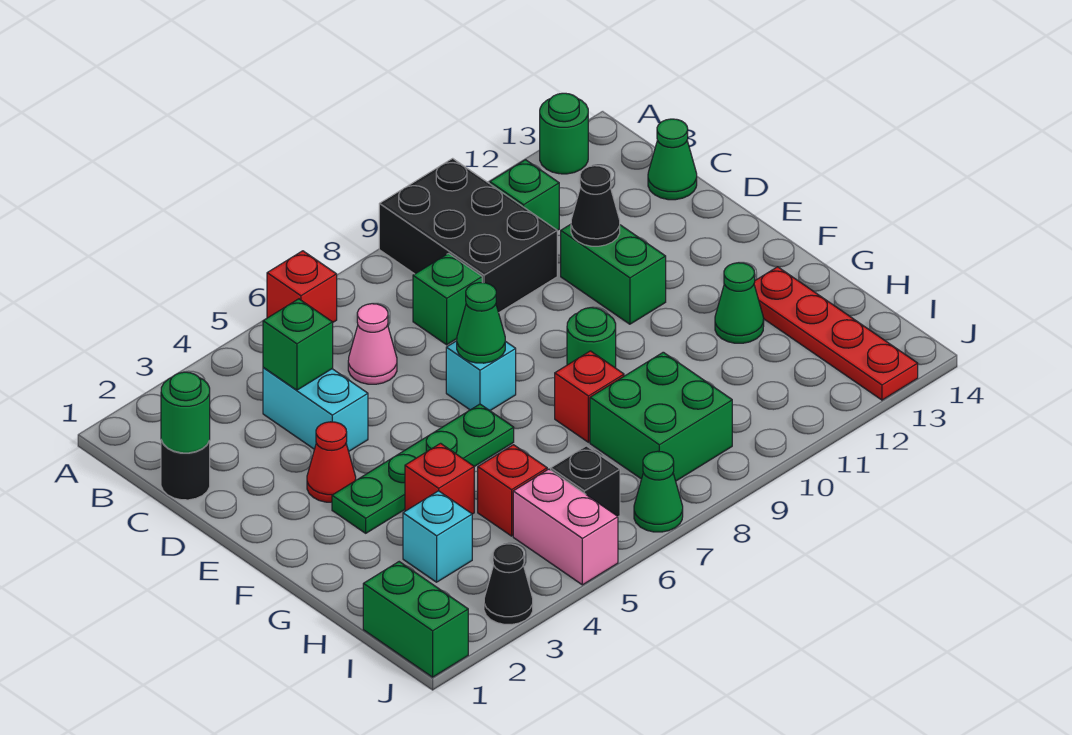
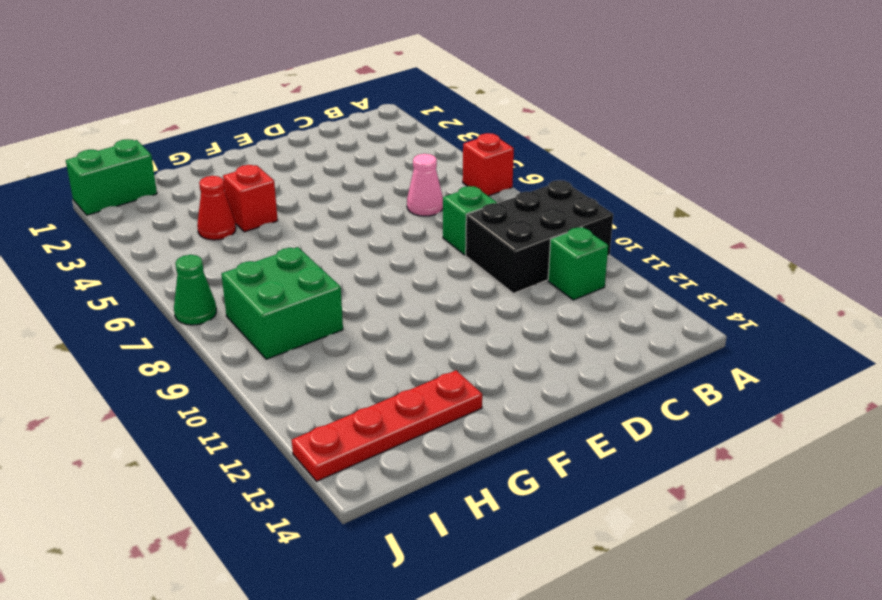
red cone H4 level 1 -> red cone E3 level 1
none -> green round brick A13 level 1
none -> black round brick C1 level 1
none -> cyan brick C4:D4 level 1
none -> green cone C14 level 1

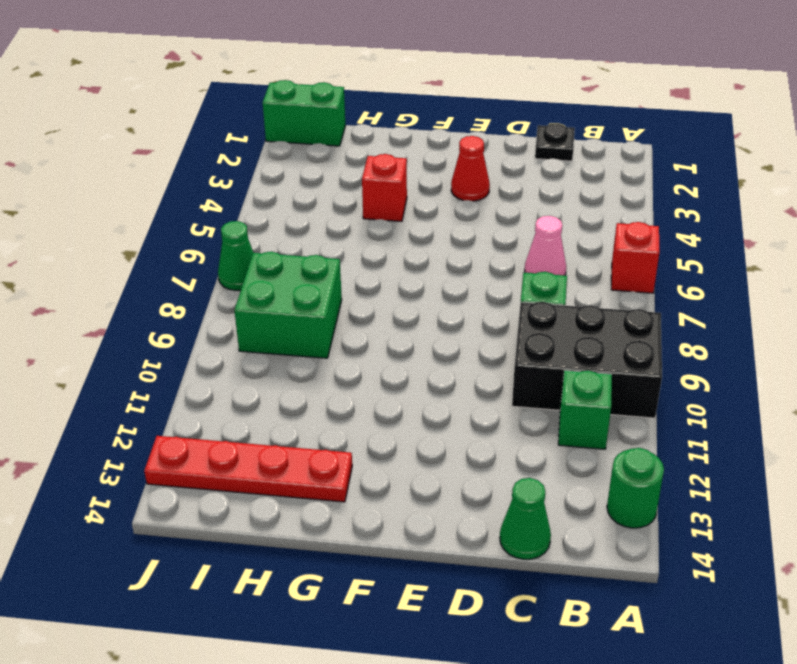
black plate C1 level 1 -> black round brick C1 level 1
none -> cyan brick C4:D4 level 1
none -> green brick D11:E11 level 1
none -> cyan brick E7 level 1
none -> green plate F3:F6 level 1

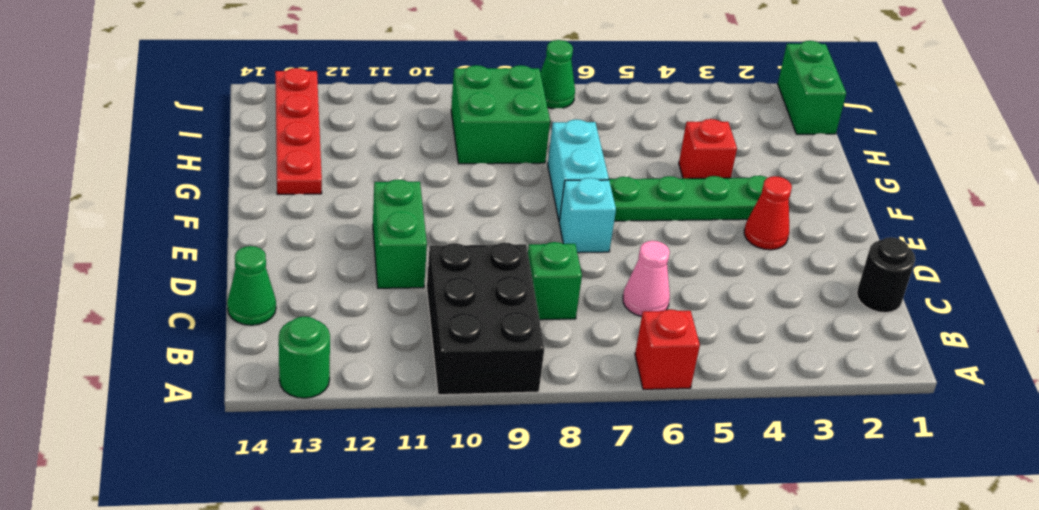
cyan brick F7:G7 level 1 -> cyan brick C4:D4 level 1
none -> green brick B11 level 1
none -> green round brick F9 level 1
none -> red brick G8 level 1
none -> green cone G12 level 1

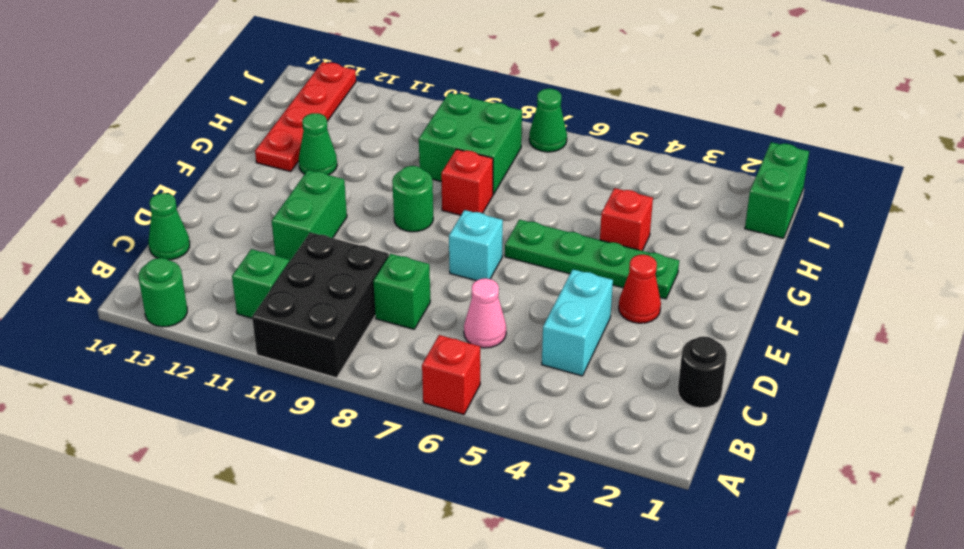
none -> cyan brick H3 level 1
none -> red brick H5 level 1
none -> pink brick I5:J5 level 1
none -> black brick I6 level 1

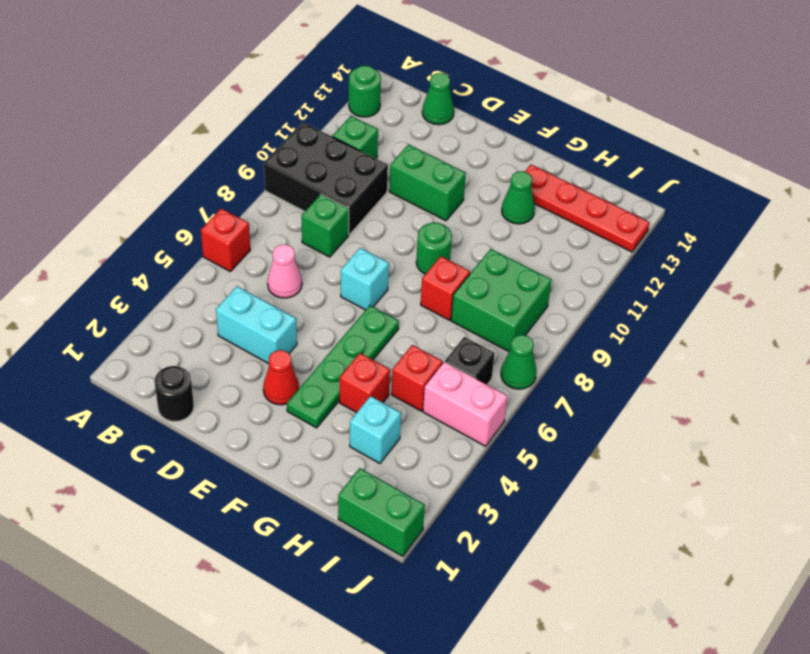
none -> black cone J3 level 1
none -> green round brick C1 level 2
none -> green brick C4 level 2
none -> black cone D11 level 2

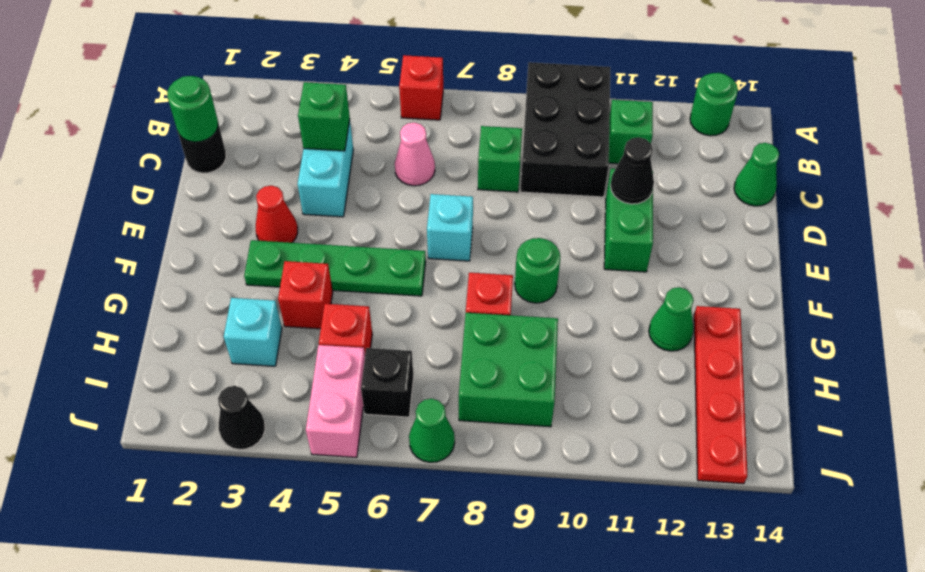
none -> green brick I1:J1 level 1
none -> green cone E7 level 2

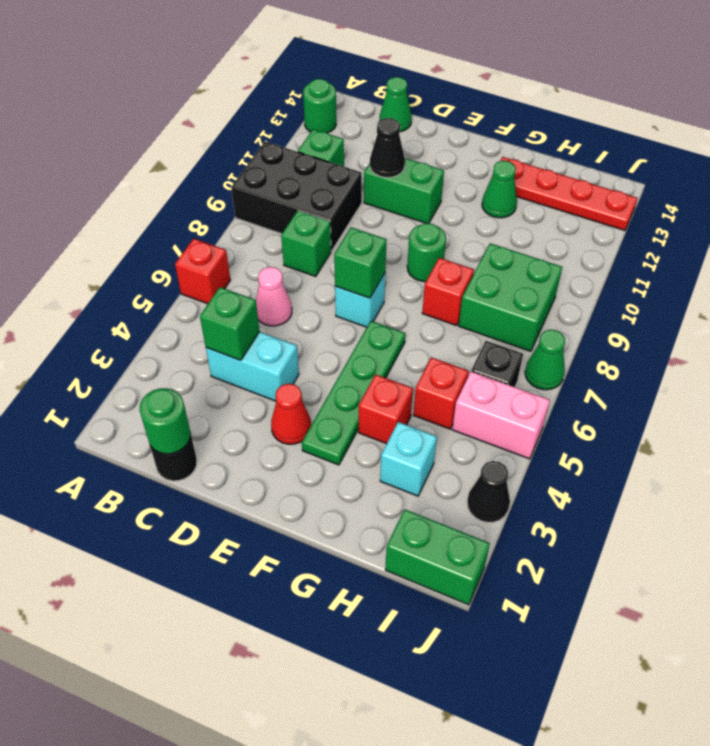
green brick E7 level 2 -> green cone E7 level 2

